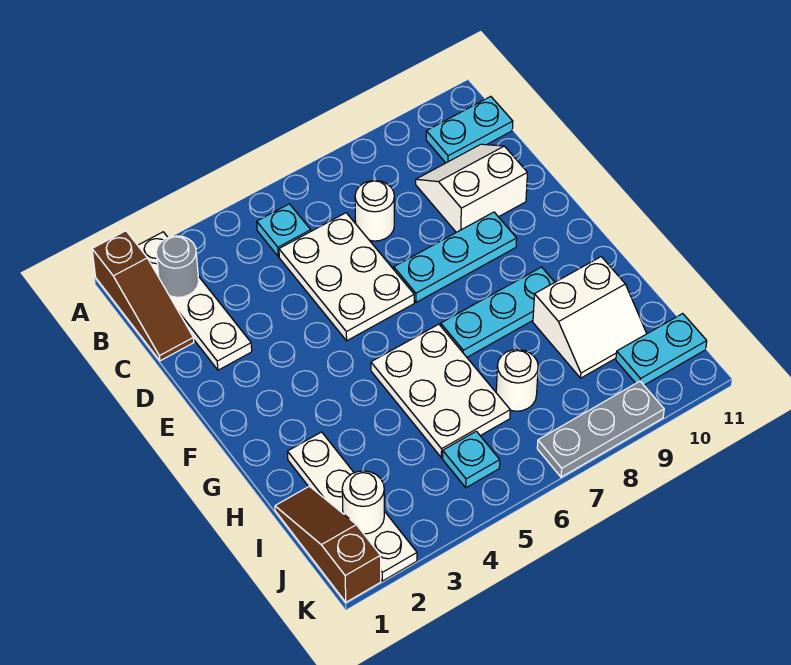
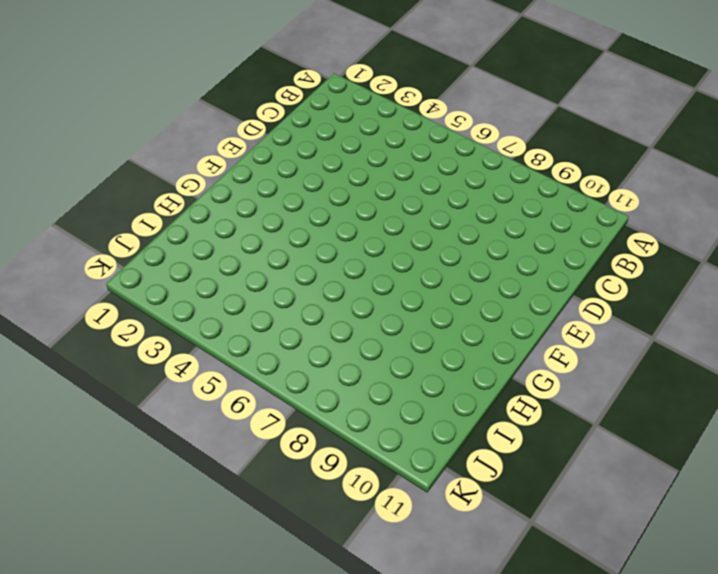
none -> brown slope A1:C1 level 1 top A
none -> white plate A2:D2 level 1
none -> cyan plate B5 level 1

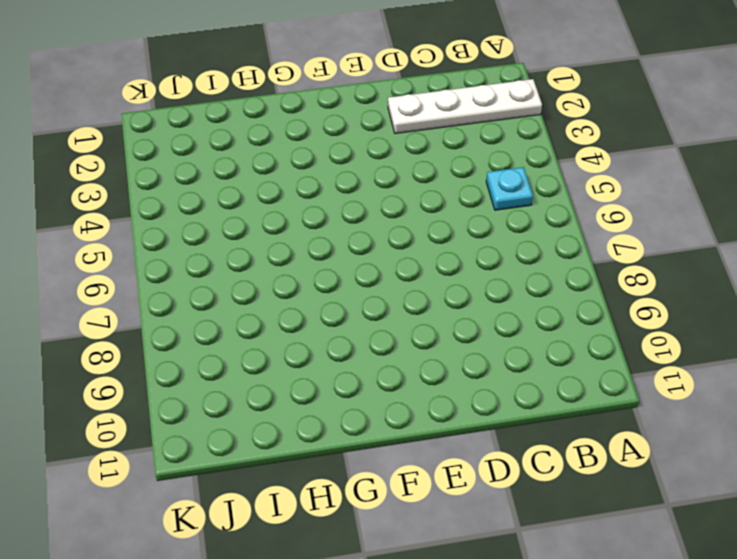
none -> brown slope A1:C1 level 1 top A
none -> cyan plate B10:B11 level 1
none -> white plate C5:E6 level 1

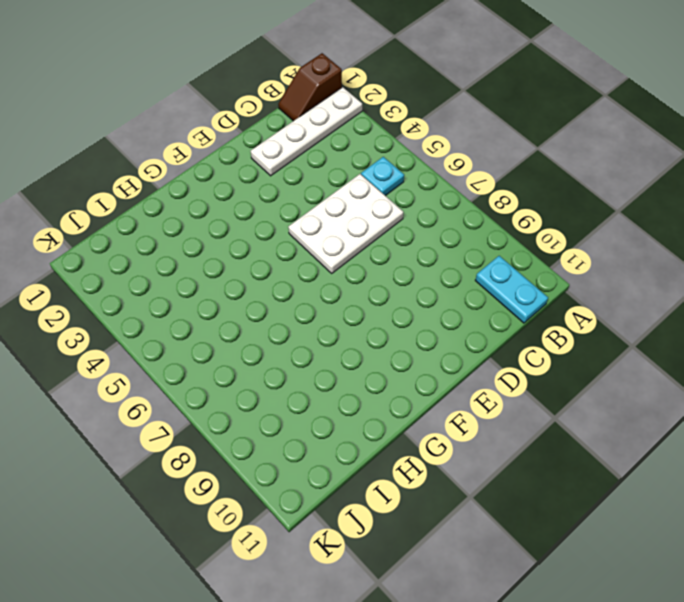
brown slope A1:B1 level 1 top A -> brown slope A1:C1 level 1 top A
none -> white round brick C7 level 1
none -> white slope C9:D10 level 1 top D
none -> cyan plate E7:E9 level 1

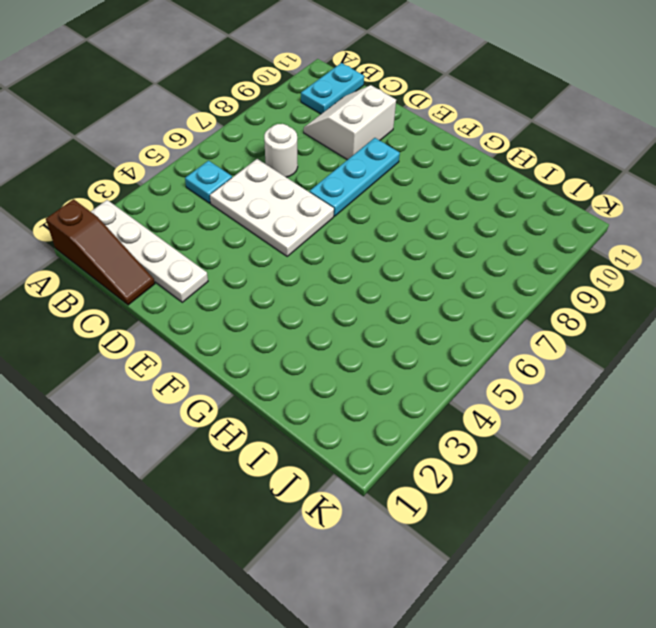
none -> white plate G5:I6 level 1
none -> cyan plate G7:G9 level 1
none -> white plate H2:K2 level 1

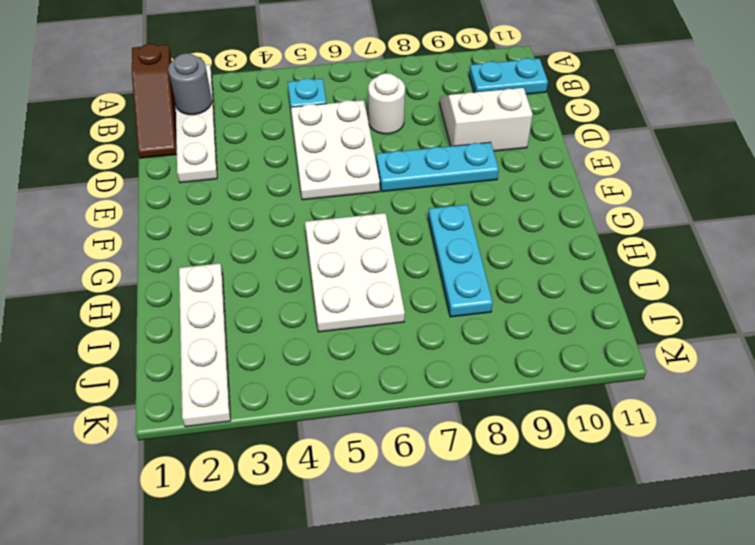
cyan plate G8:I8 level 1 -> cyan plate G7:G9 level 1
none -> white slope H9:I10 level 1 top H
none -> brown slope I1:K1 level 1 top K
none -> white round brick I7 level 1

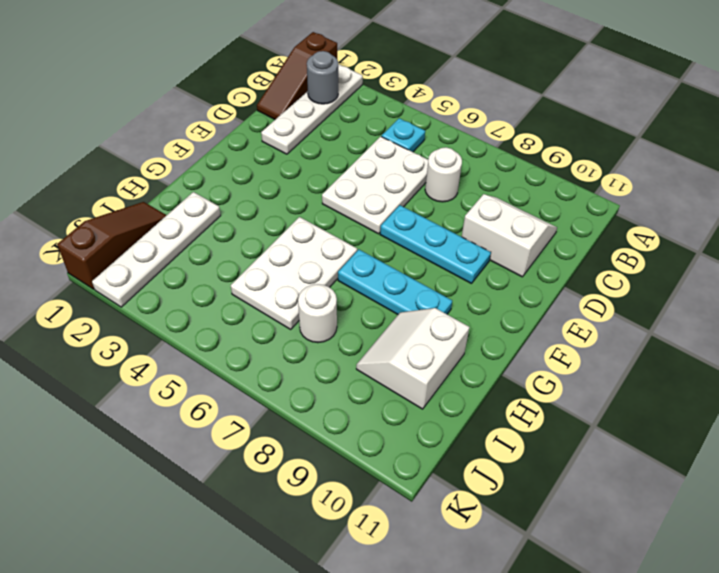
white slope H9:I10 level 1 top 10 -> white slope H9:I10 level 1 top H
none -> cyan plate B10:B11 level 1
none -> cyan plate J5 level 1
none -> cyan plate J10:J11 level 1

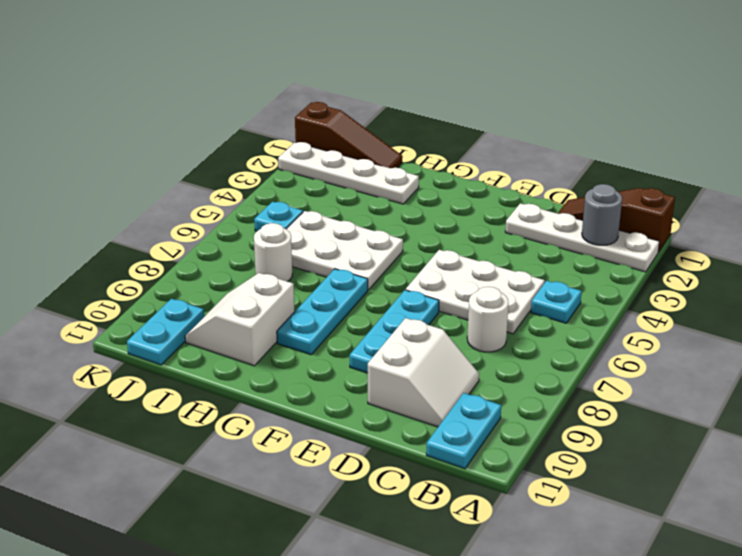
none -> grey plate K7:K9 level 1
none -> white round brick J2 level 2

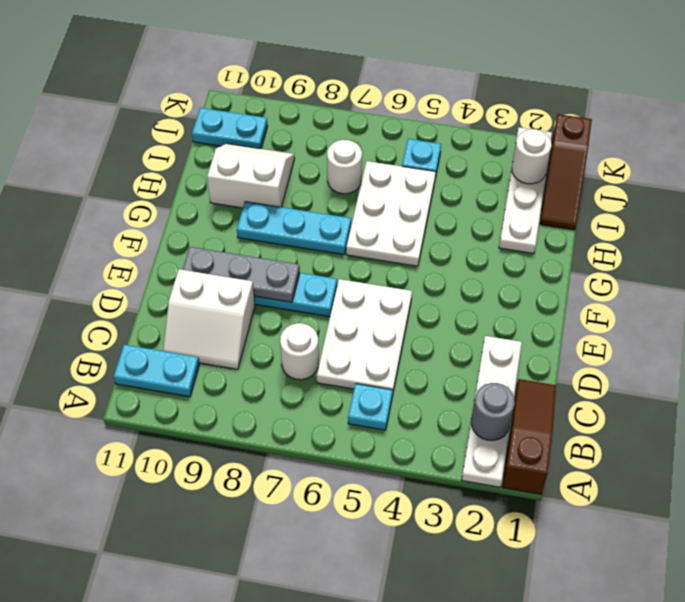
grey plate E8:E10 level 2 -> grey plate K7:K9 level 1

